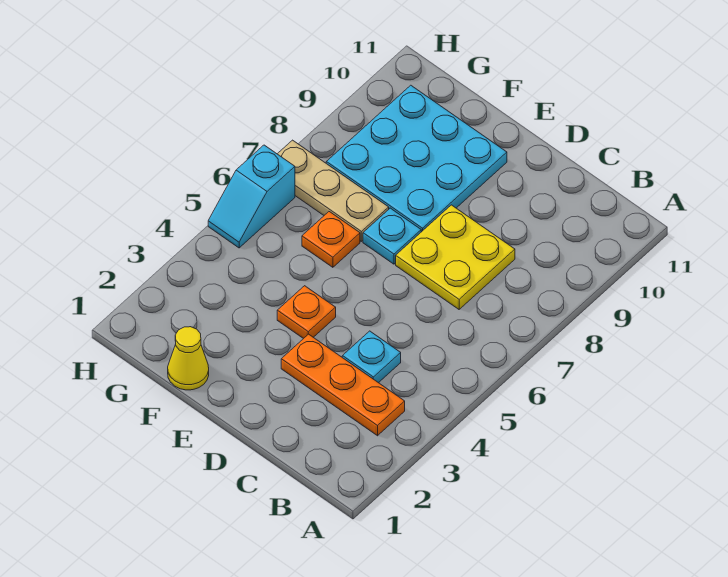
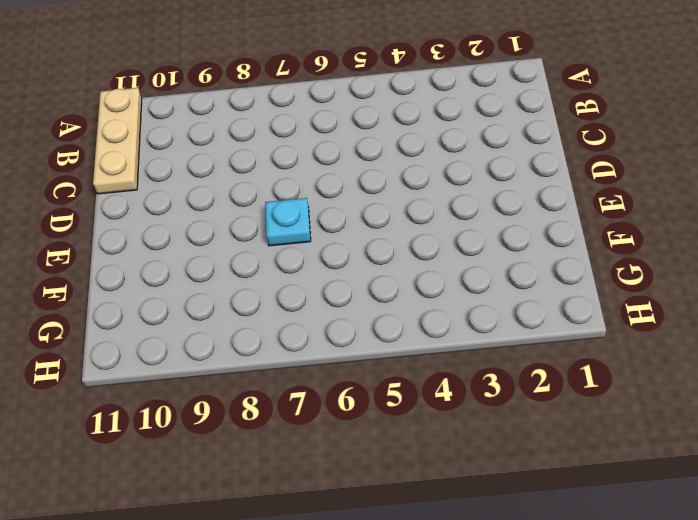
tan plate A11:C11 level 1 -> tan plate F7:H7 level 1
none -> orange plate B3:D3 level 1
none -> cyan plate C4 level 1

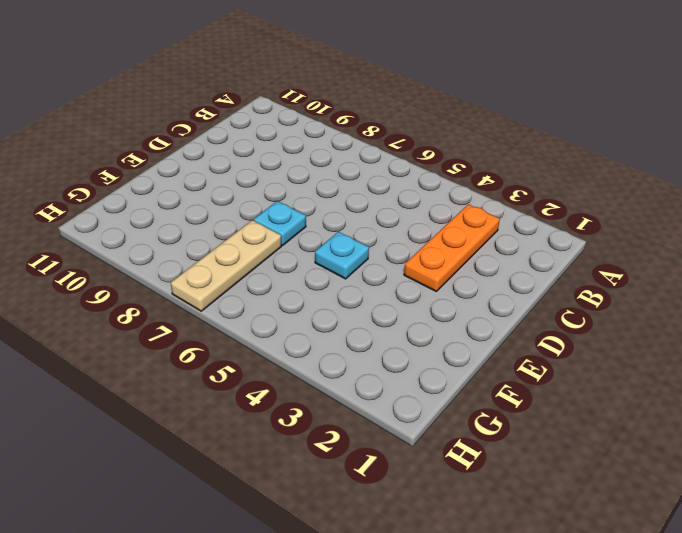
cyan plate E5 level 1 -> cyan plate C4 level 1
none -> yellow plate C7:D8 level 1
none -> orange plate E4 level 1

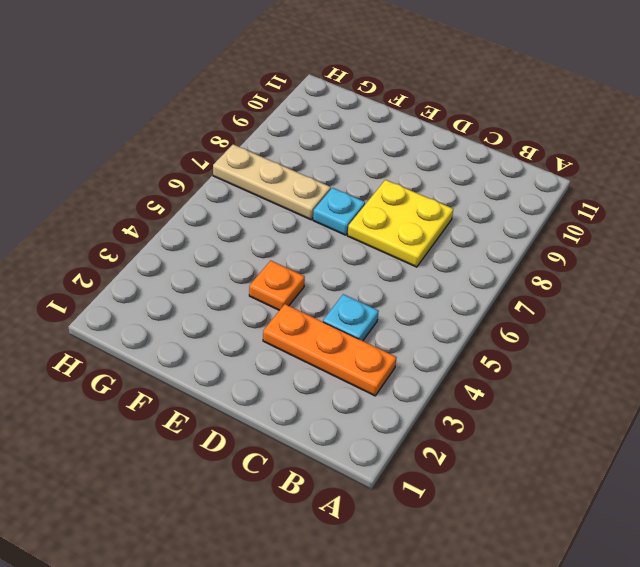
none -> cyan plate E8:G10 level 1
none -> yellow cone F1 level 1

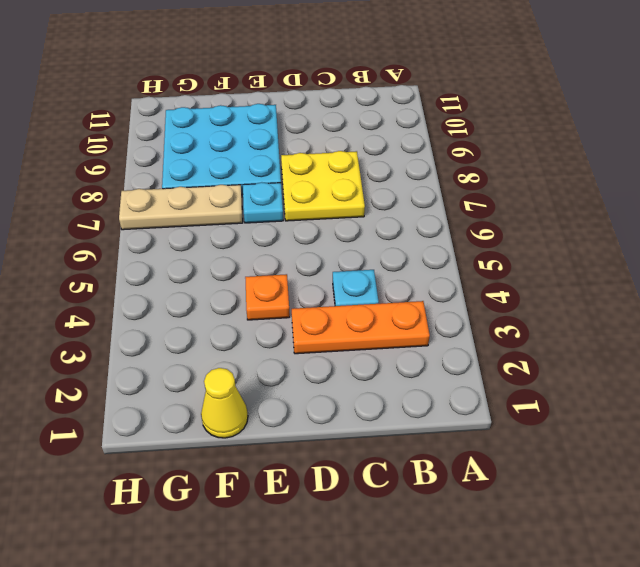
none -> orange plate F6 level 1
none -> cyan slope H5:H6 level 1 top 6

